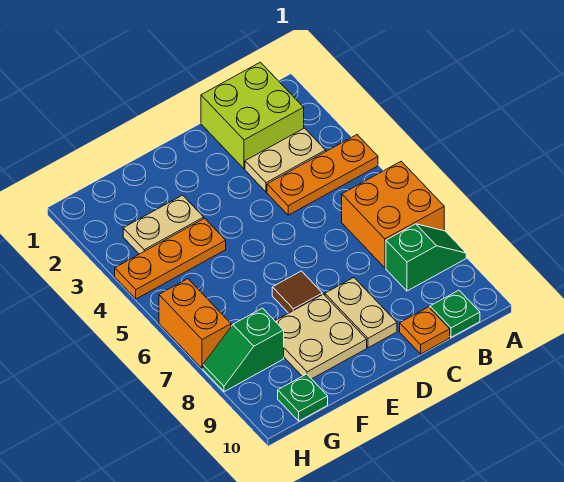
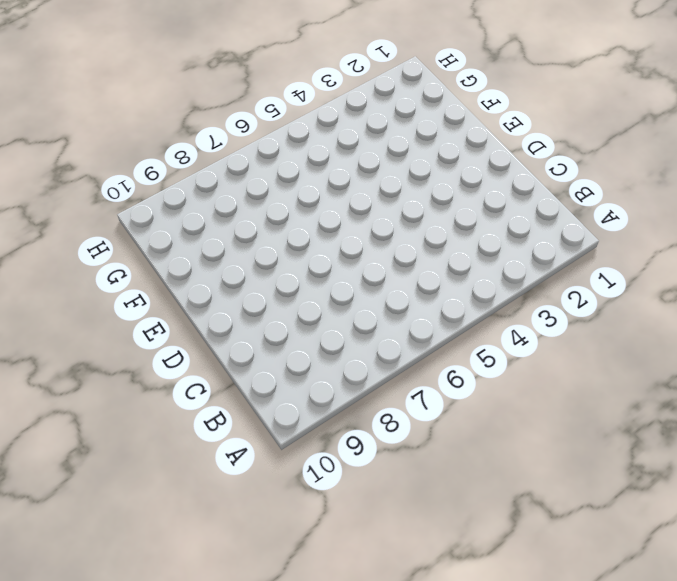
none -> orange plate A4:C4 level 1
none -> orange brick A6:B7 level 1
none -> green slope A8:B8 level 1 top B

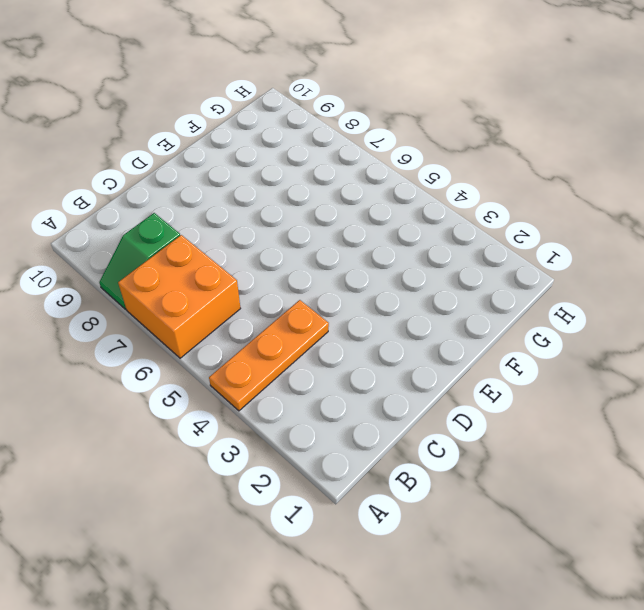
none -> lime brick B1:C2 level 1
none -> tan plate B3:C3 level 1
none -> green plate B10 level 1

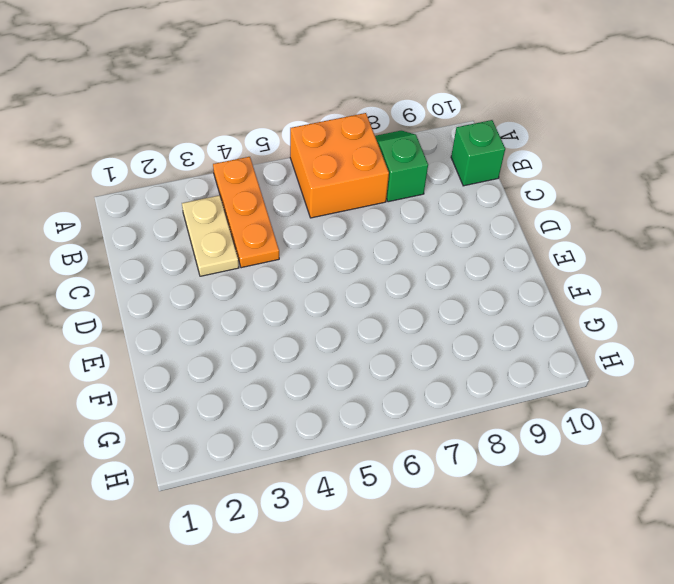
green brick B10 level 1 -> green plate B10 level 1
none -> lime brick B1:C2 level 1
none -> orange plate C10 level 1
none -> tan plate D8:D9 level 1

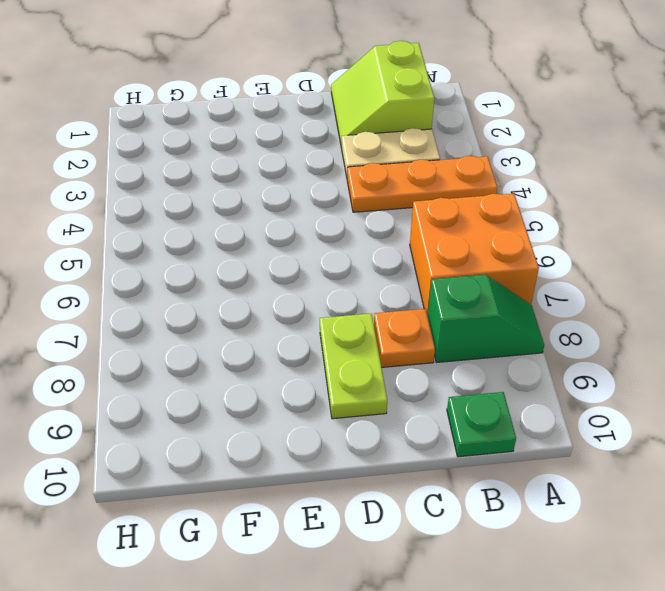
lime slope B1:C2 level 1 top B -> lime brick B1:C2 level 1
orange plate C8 level 1 -> orange plate C10 level 1
lime plate D8:D9 level 1 -> tan plate D8:D9 level 1
none -> brown tile E7 level 1
none -> tan plate E8:F9 level 1
none -> tan plate F3:G3 level 1

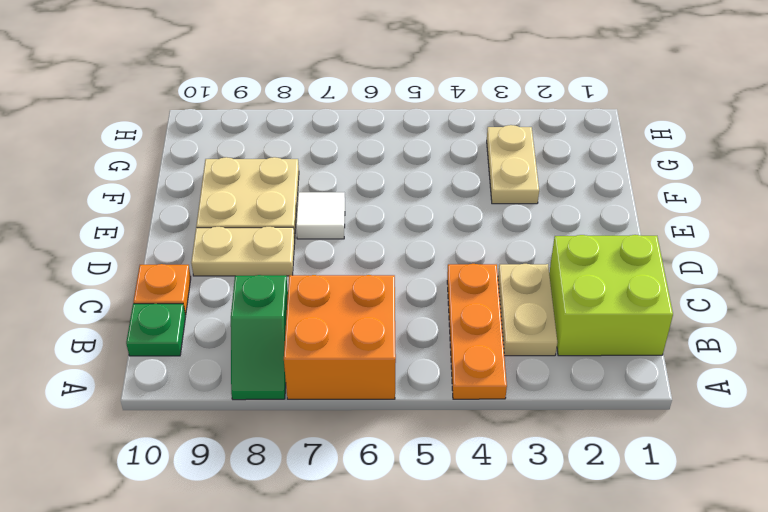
white tile E7 level 1 -> brown tile E7 level 1
none -> orange plate F4:H4 level 1
none -> green slope G8:H8 level 1 top G
none -> green plate G10 level 1

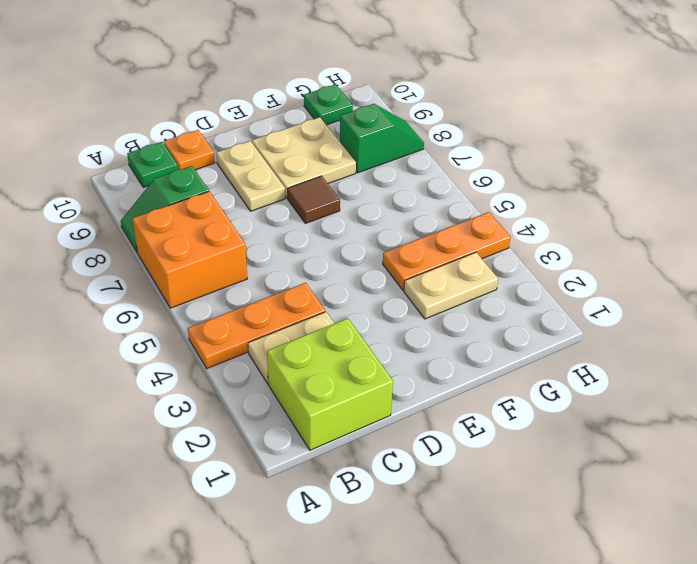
none -> orange brick H6:H7 level 1

